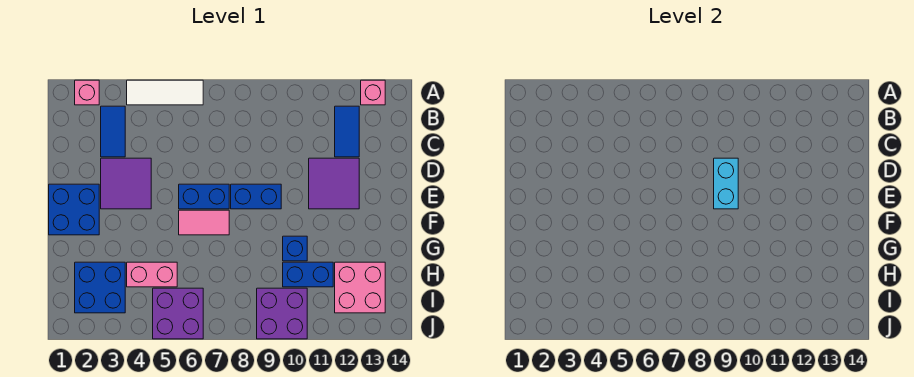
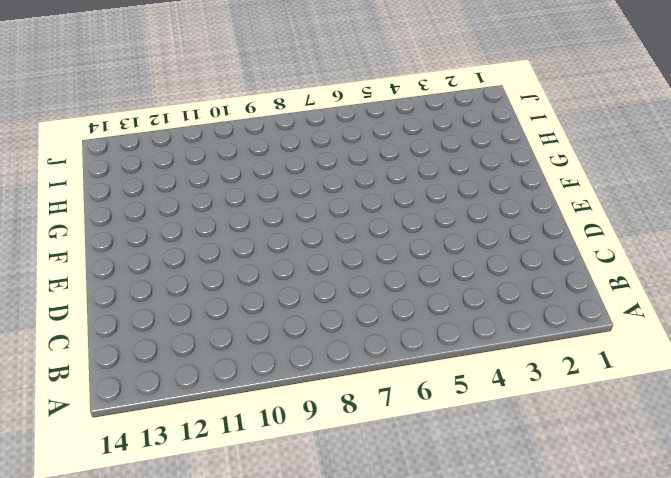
none -> pink brick A2 level 1
none -> white tile A4:A6 level 1
none -> pink brick A13 level 1

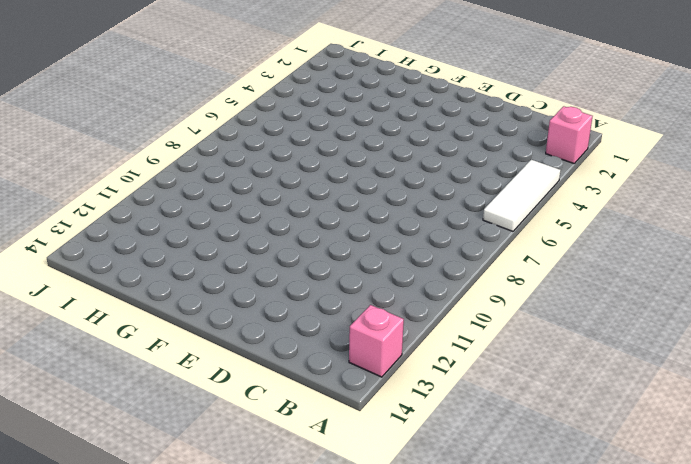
none -> blue tile B3:C3 level 1
none -> blue tile B12:C12 level 1
none -> purple tile D3:E4 level 1

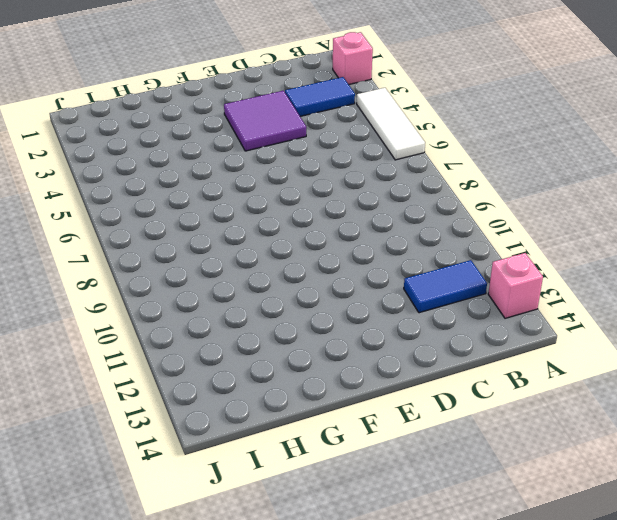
none -> purple tile D11:E12 level 1
none -> blue brick E1:F2 level 1
none -> blue brick E6:E7 level 1

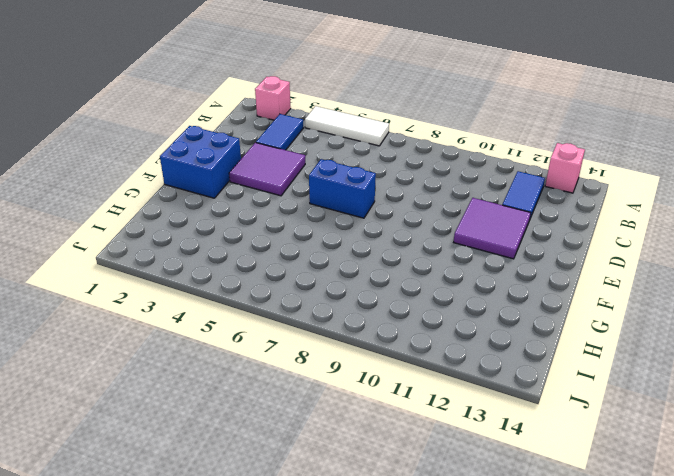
none -> blue brick E8:E9 level 1
none -> pink tile F6:F7 level 1
none -> blue brick G10 level 1

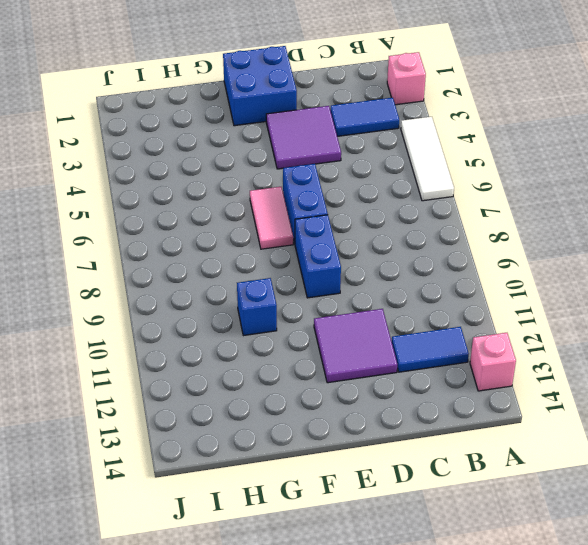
none -> blue brick H2:I3 level 1
none -> pink brick H4:H5 level 1
none -> blue brick H10:H11 level 1

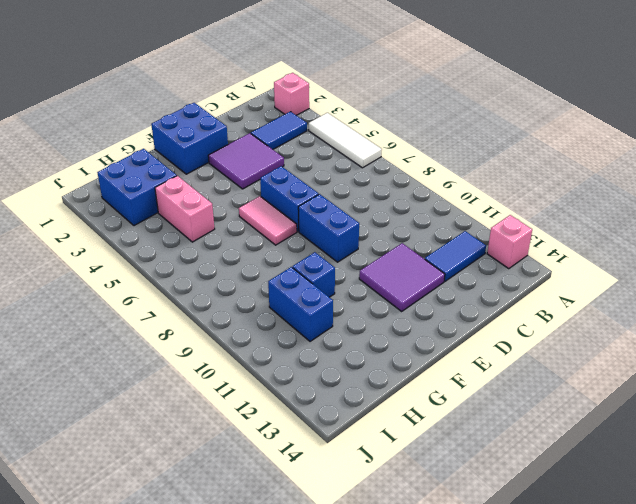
none -> pink brick H12:I13 level 1
none -> purple brick I5:J6 level 1
none -> purple brick I9:J10 level 1

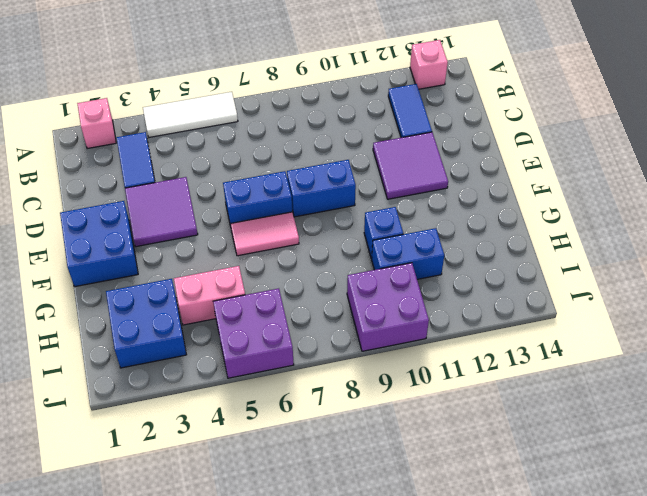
none -> pink brick H12:I13 level 1
none -> cyan brick D9:E9 level 2

